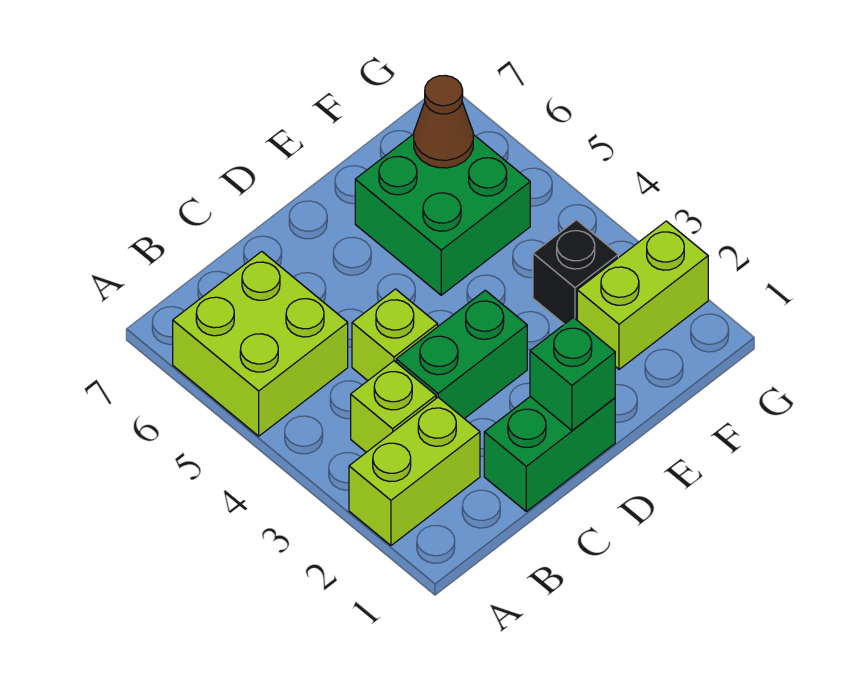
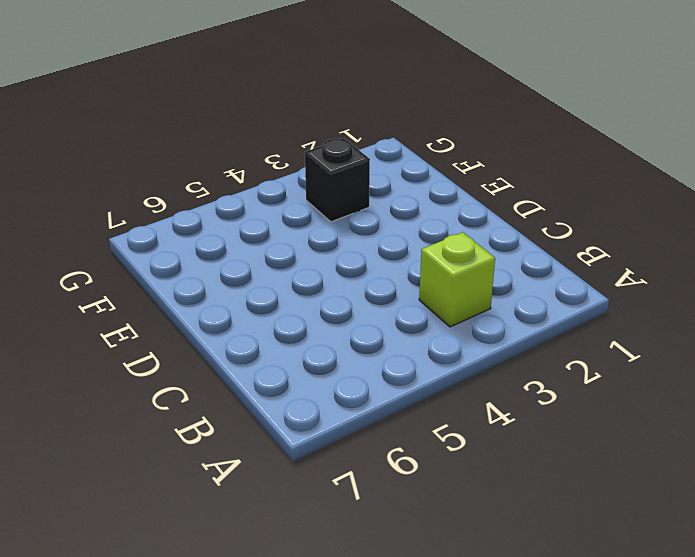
none -> lime brick A2:B2 level 1
none -> lime brick A5:B6 level 1

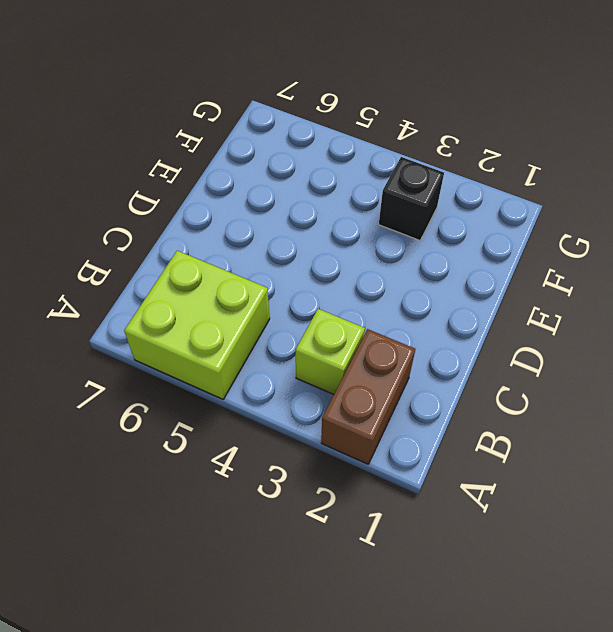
brown brick A2:B2 level 1 -> lime brick A2:B2 level 1
none -> green brick C1:D1 level 1
none -> green brick C3:D3 level 1

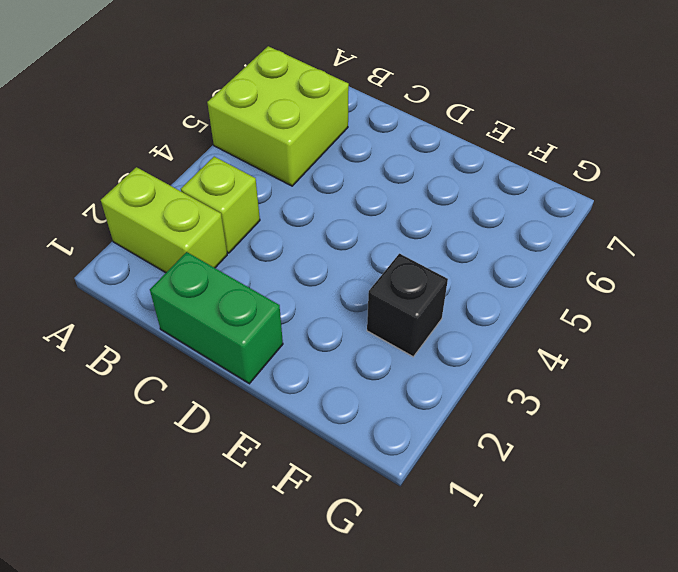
none -> green brick C3:D3 level 1
none -> lime brick C4 level 1

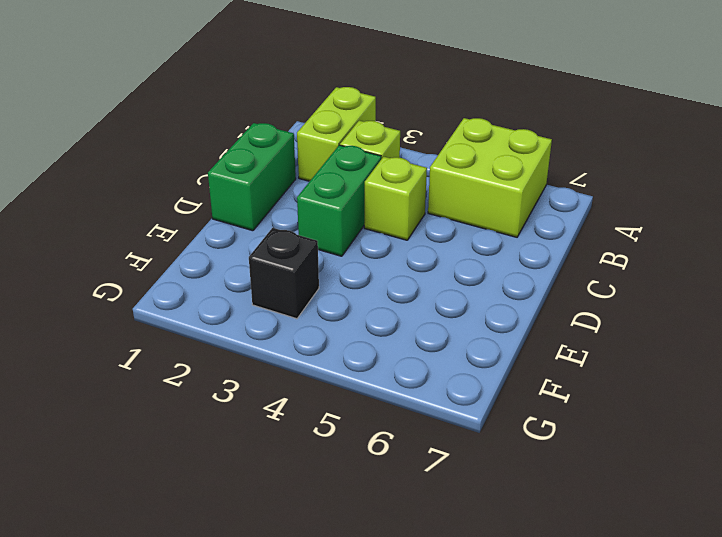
none -> green brick E5:F6 level 1
none -> lime brick F2:G2 level 1

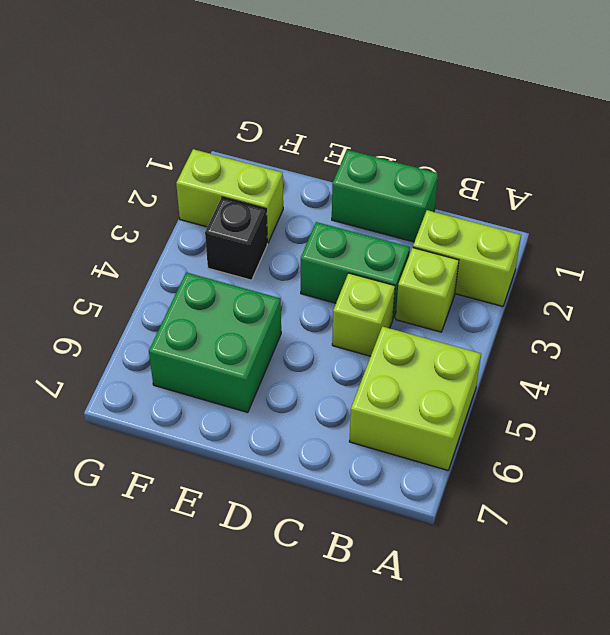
none -> green brick D1 level 2
none -> brown cone F6 level 2

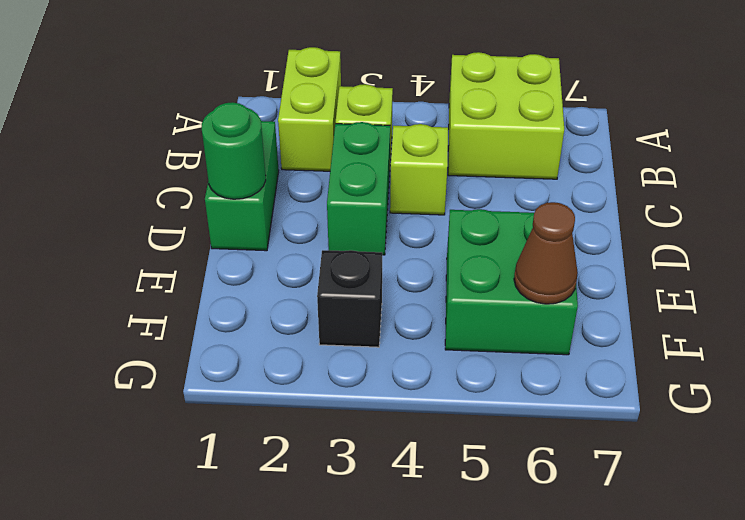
green round brick D1 level 2 -> green brick D1 level 2
none -> lime brick F2:G2 level 1

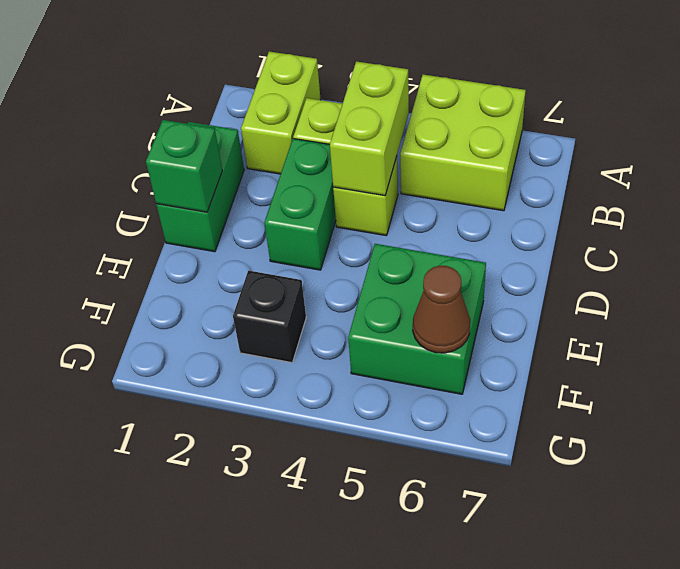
lime brick B4:C4 level 2 -> lime brick F2:G2 level 1

